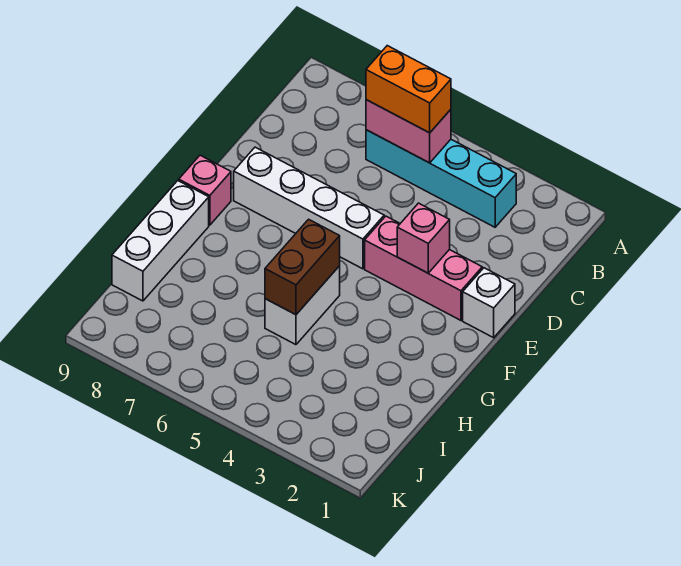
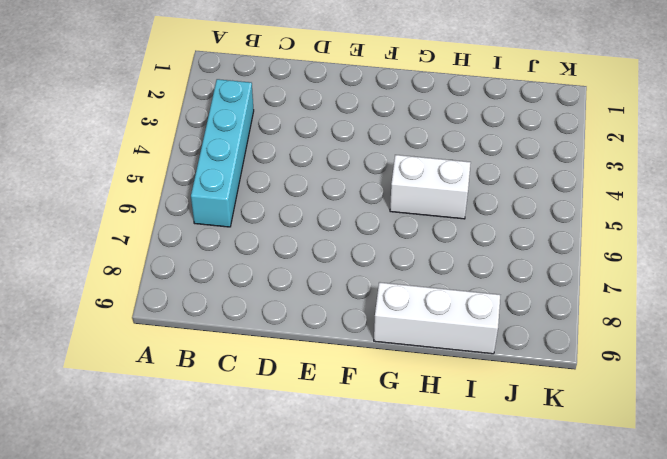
none -> white brick E1 level 1
none -> pink brick E2:E4 level 1

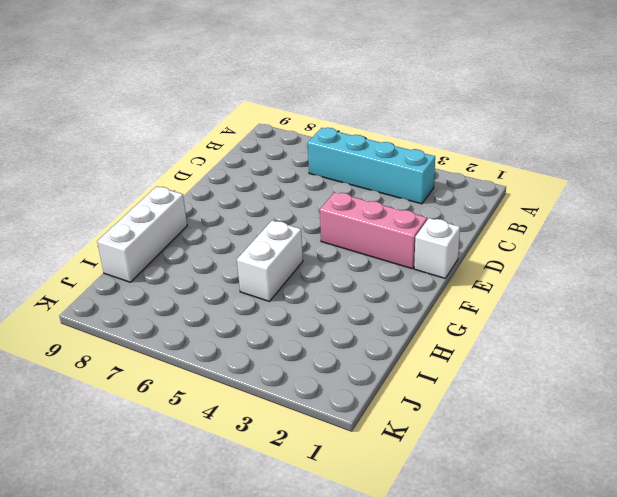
none -> white brick E5:E8 level 1
none -> pink brick F9 level 1

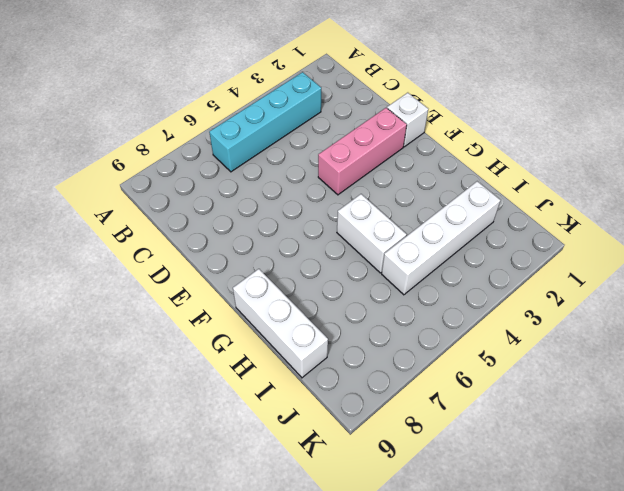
white brick I2:I5 level 1 -> white brick E5:E8 level 1
none -> pink brick F9 level 1
none -> pink brick B5:B6 level 2

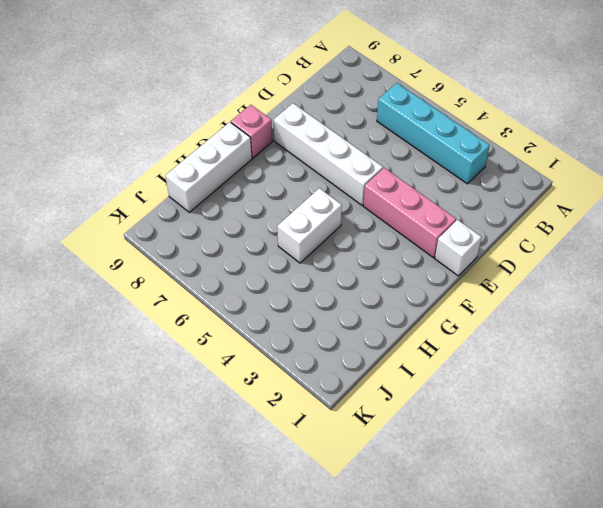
none -> pink brick B5:B6 level 2
none -> pink brick E3 level 2

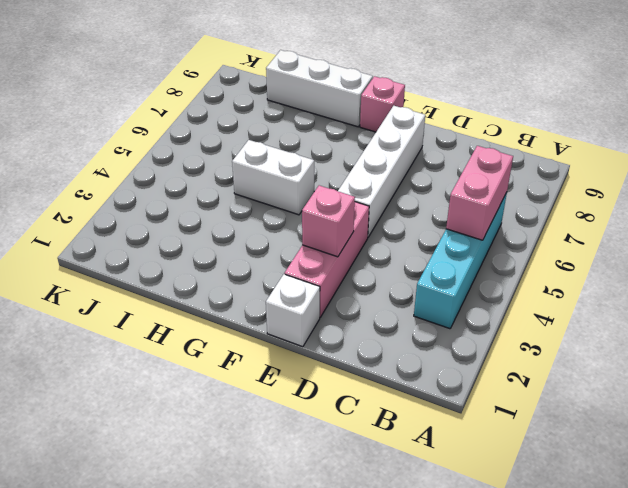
none -> brown brick G5:H5 level 2
none -> orange brick B5:B6 level 3

